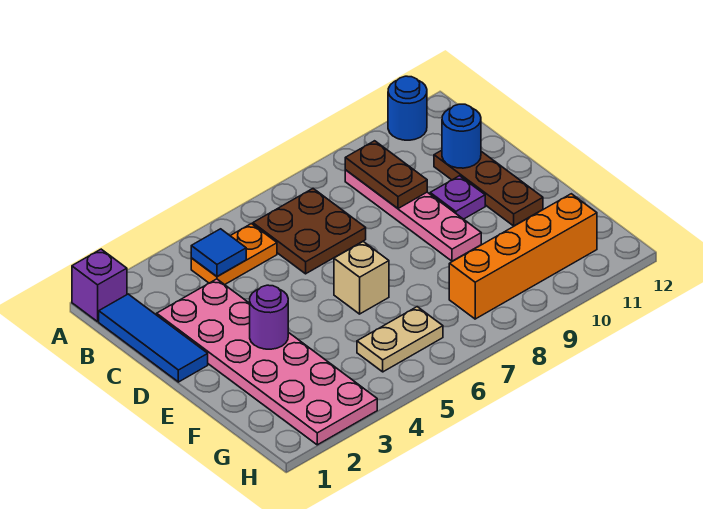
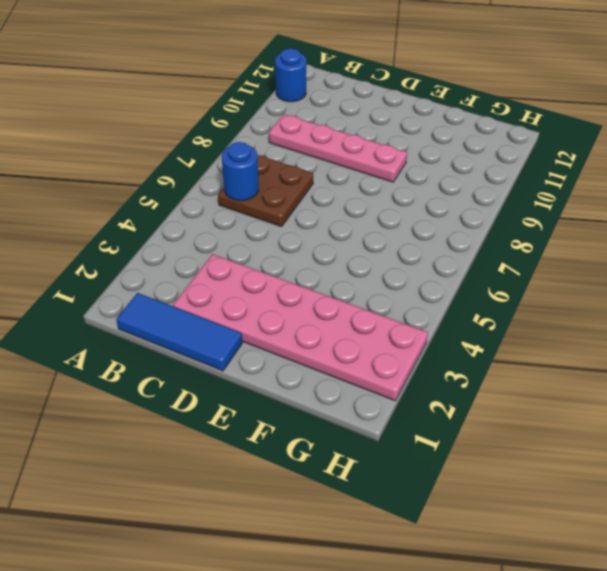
blue round brick B6 level 2 -> blue round brick C11 level 2
none -> purple brick A1 level 1
none -> orange plate B4:B5 level 1
none -> brown plate C11:E11 level 1

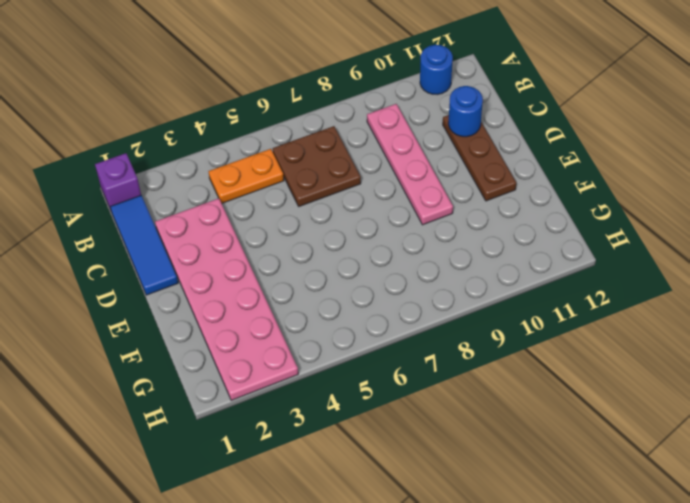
none -> purple plate D10 level 1
none -> tan brick E6 level 1
none -> tan plate G5:G6 level 1

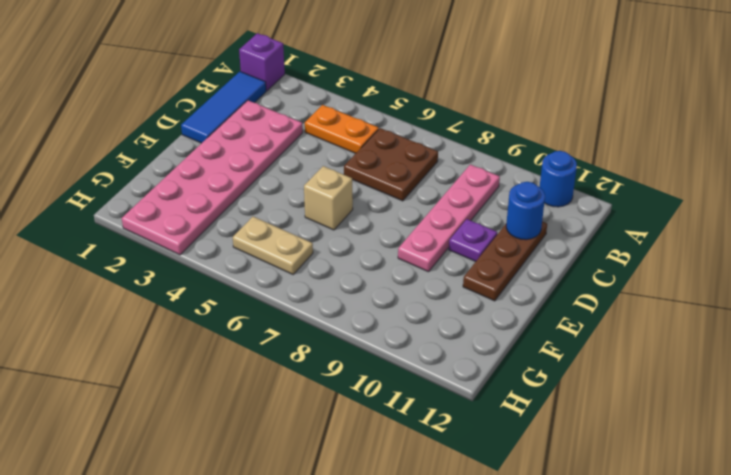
none -> orange brick G8:G11 level 1
none -> blue tile B4 level 2
none -> brown plate B9:C9 level 2

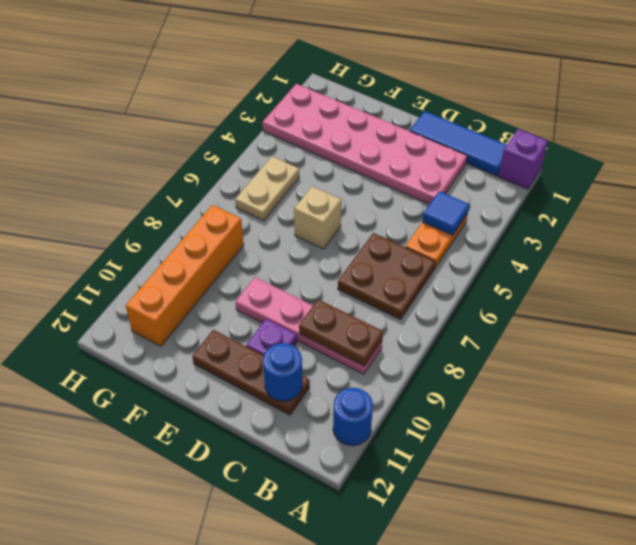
none -> purple round brick E3 level 2

